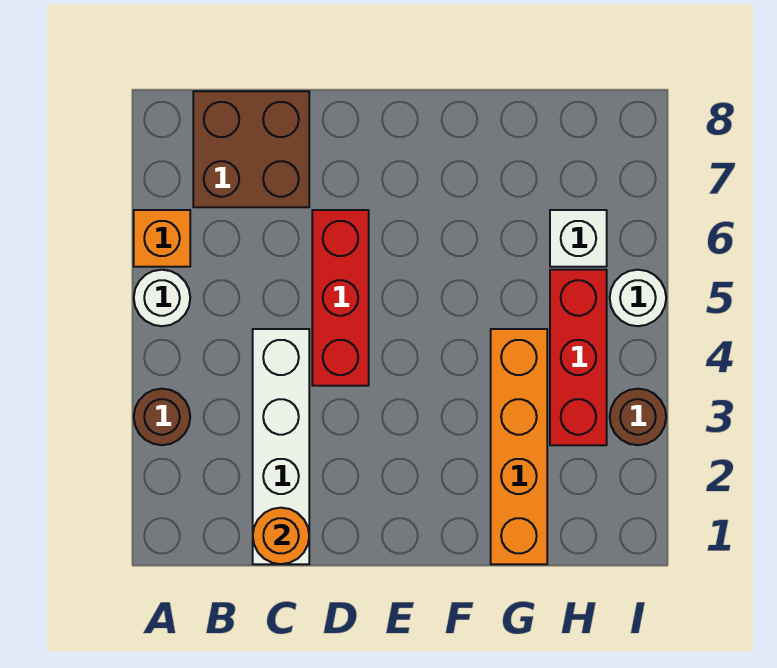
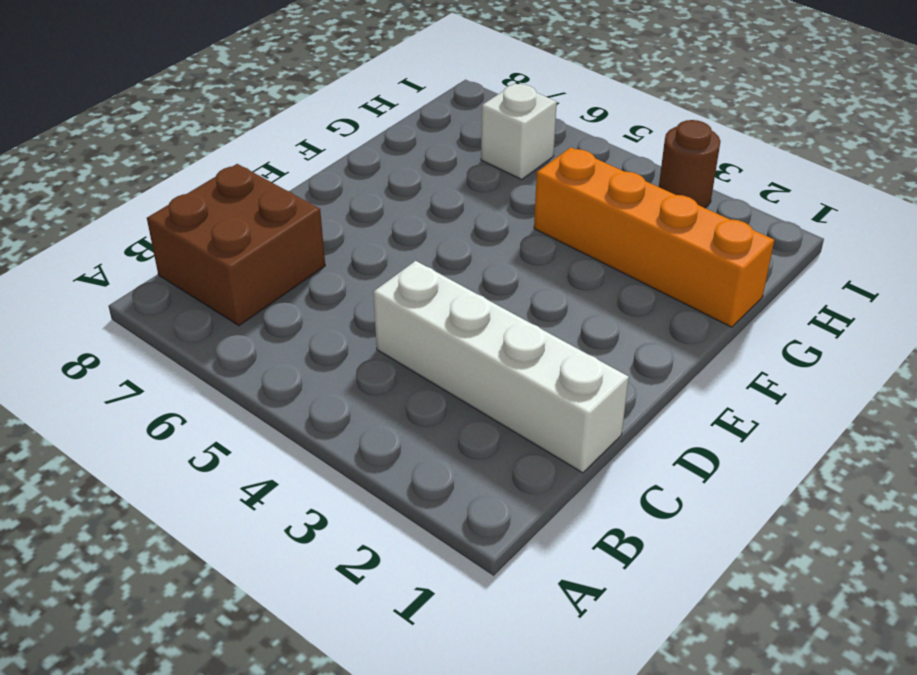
none -> brown round brick A3 level 1
none -> white round brick A5 level 1
none -> orange brick A6 level 1

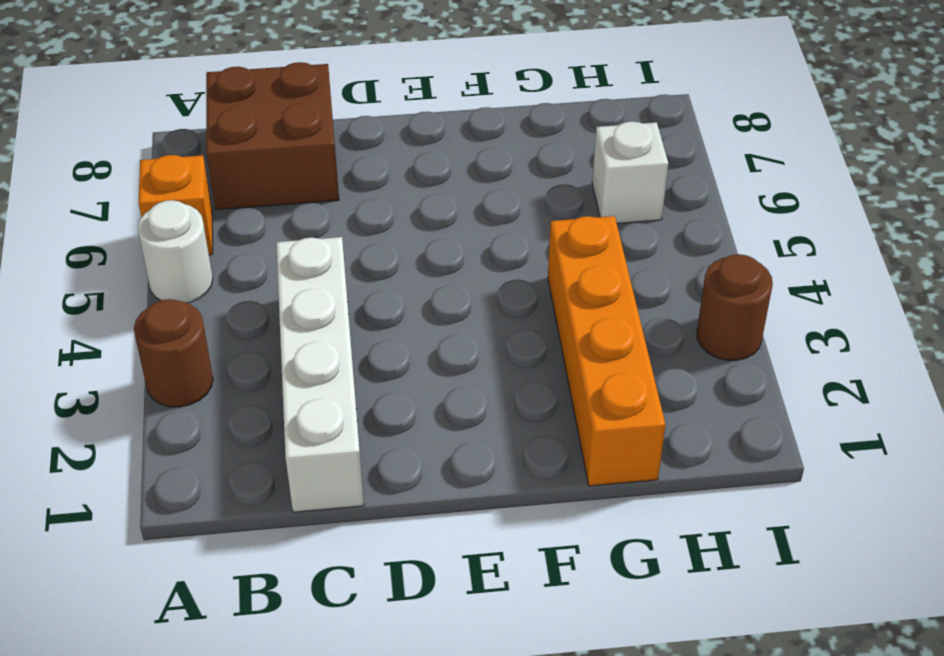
none -> red brick D4:D6 level 1
none -> red brick H3:H5 level 1
none -> white round brick I5 level 1

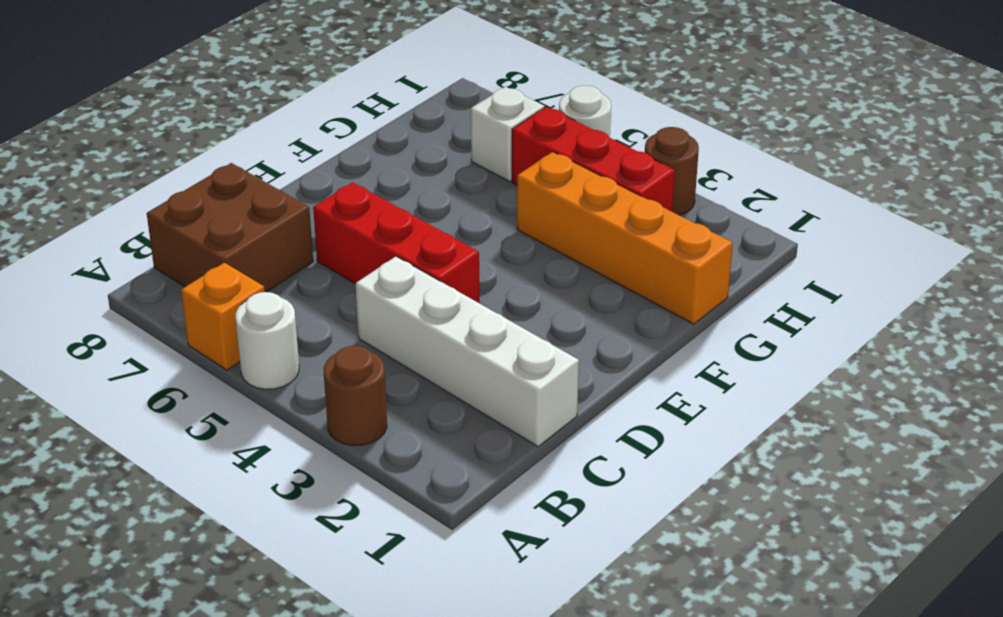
none -> orange round brick C1 level 2

